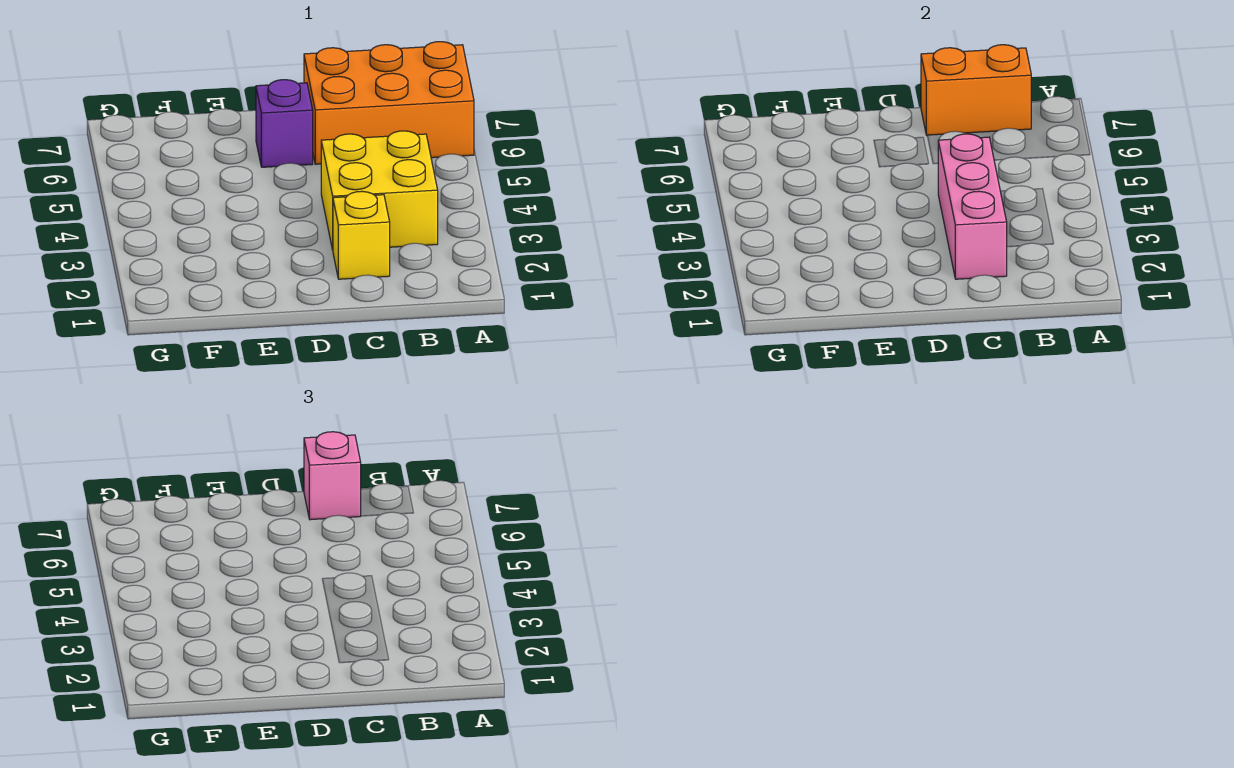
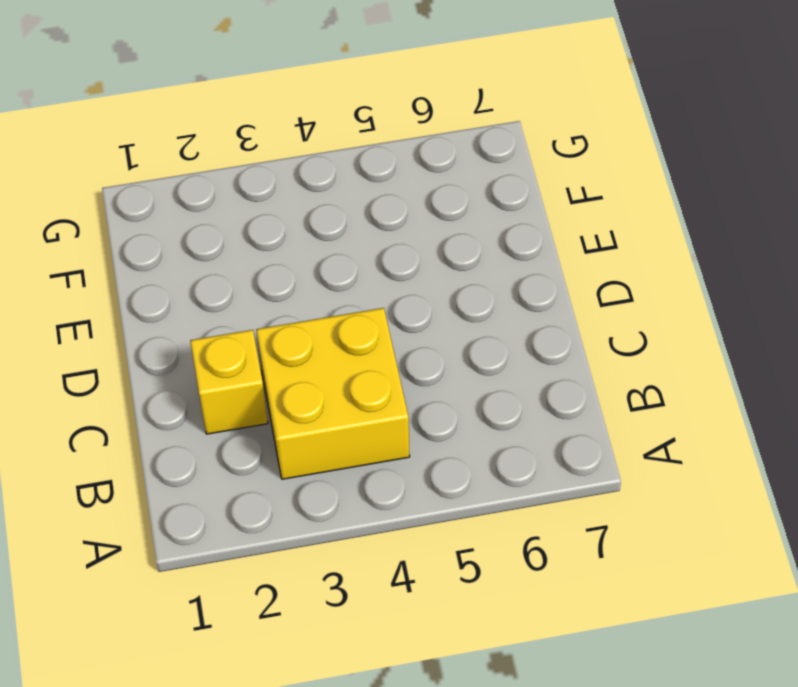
none -> orange brick A6:C7 level 1
none -> purple brick D6 level 1

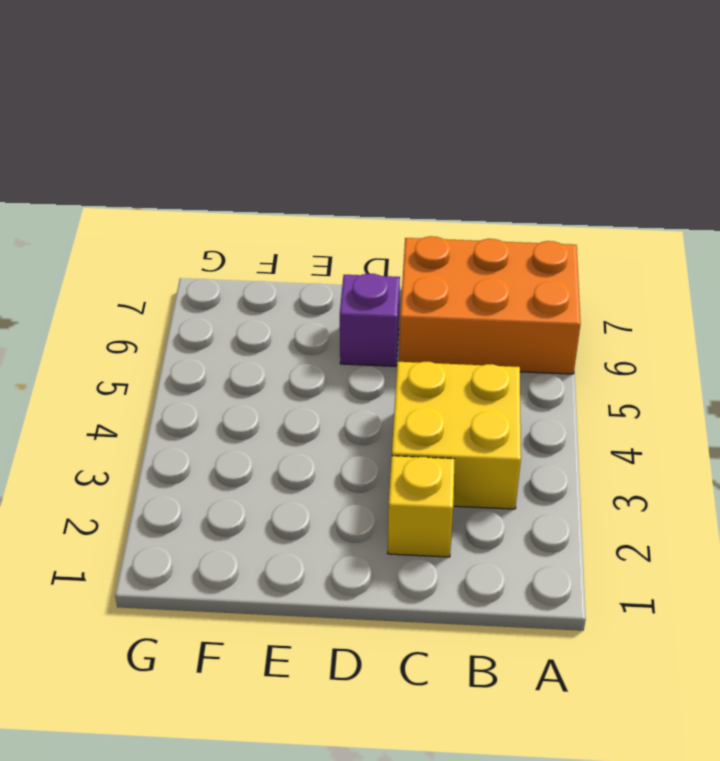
none -> orange brick B7:C7 level 2
none -> pink brick C2:C4 level 2

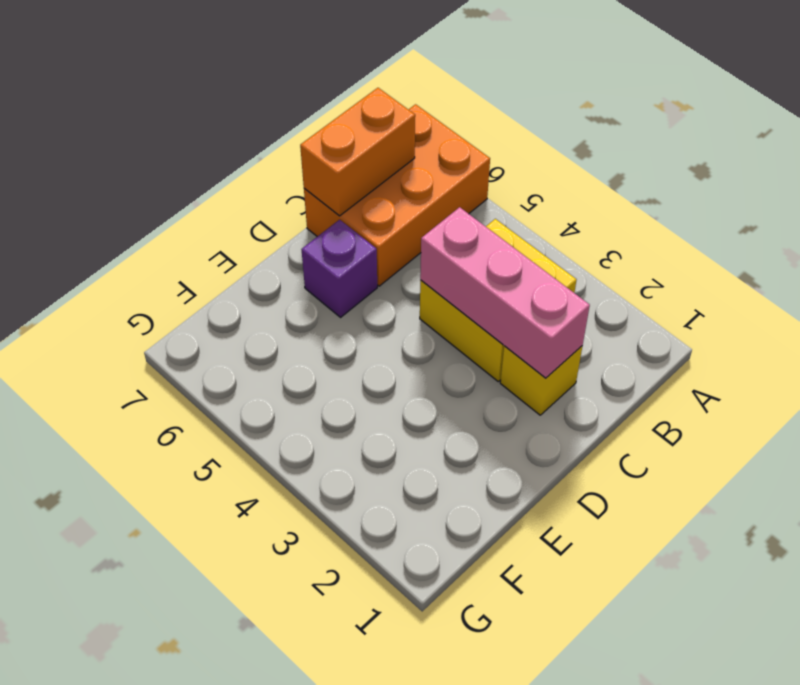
none -> pink brick C7 level 3

